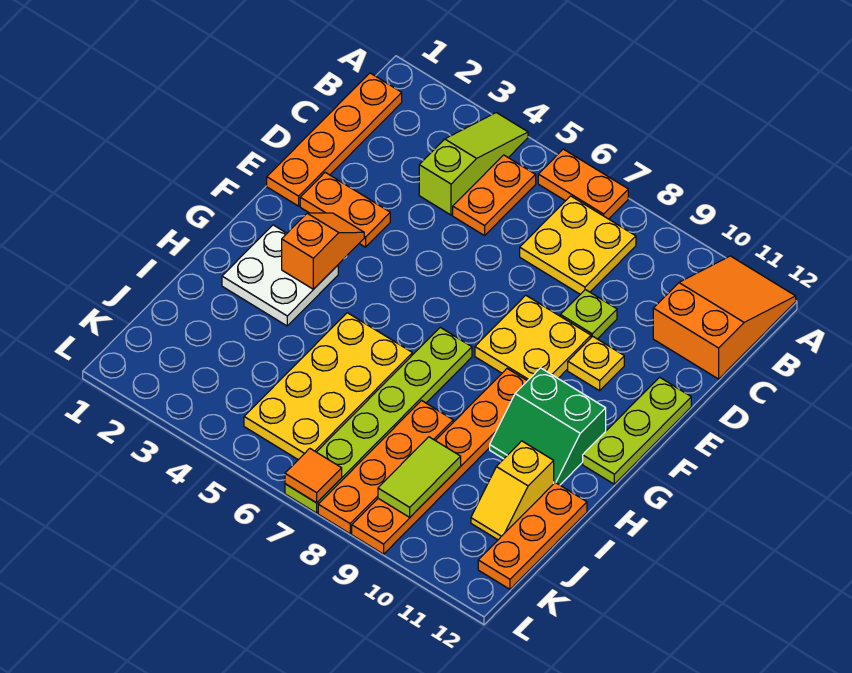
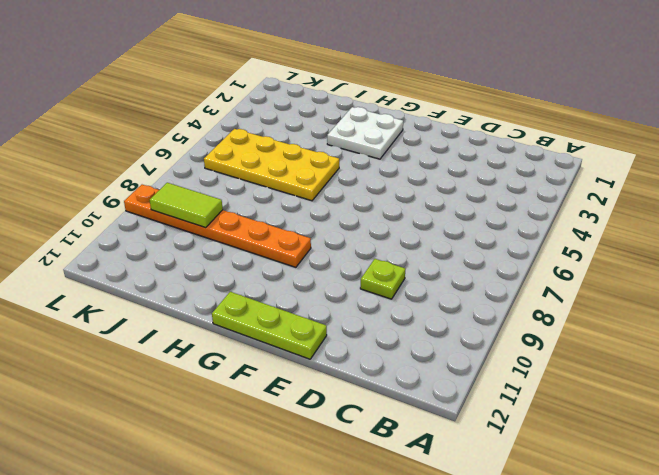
none -> lime slope A4:C4 level 1 top C
none -> orange plate A6:A7 level 1
none -> orange slope A11:C12 level 1 top C

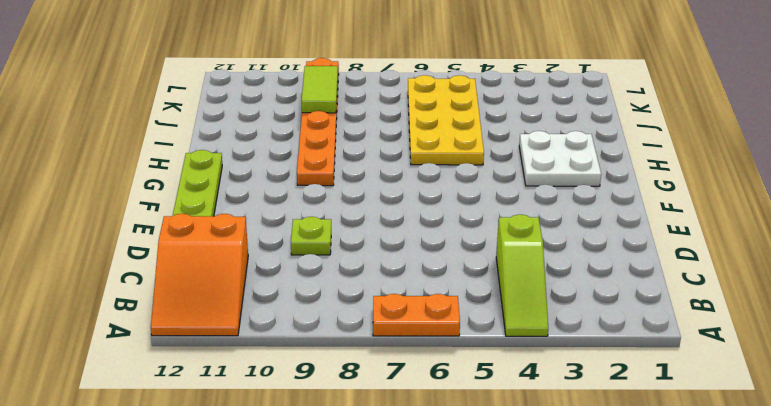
none -> orange plate B1:E1 level 1
none -> orange plate B5:C5 level 1
none -> yellow plate B7:C8 level 1

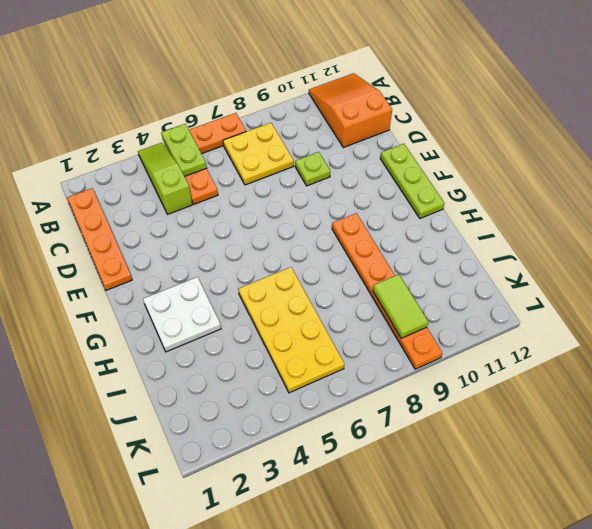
lime plate A5:B5 level 2 -> none
none -> orange plate E2:E3 level 1
none -> yellow plate E8:F9 level 1
none -> yellow plate E10 level 1

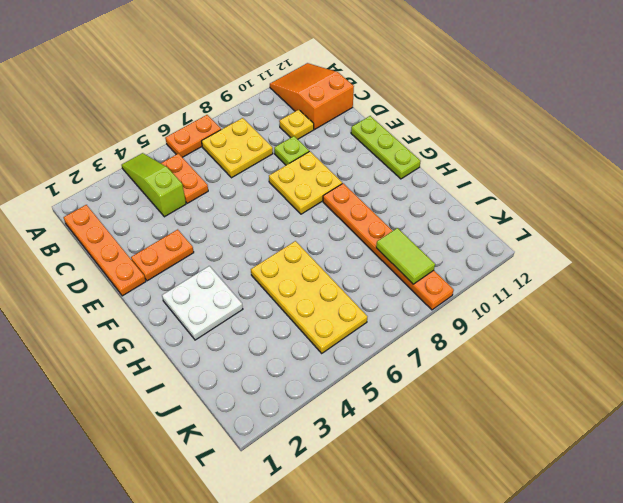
yellow plate C10 level 1 -> yellow plate E10 level 1
none -> lime plate G7:L7 level 1
none -> green slope G10:H11 level 1 top G
none -> orange plate I8:L8 level 1

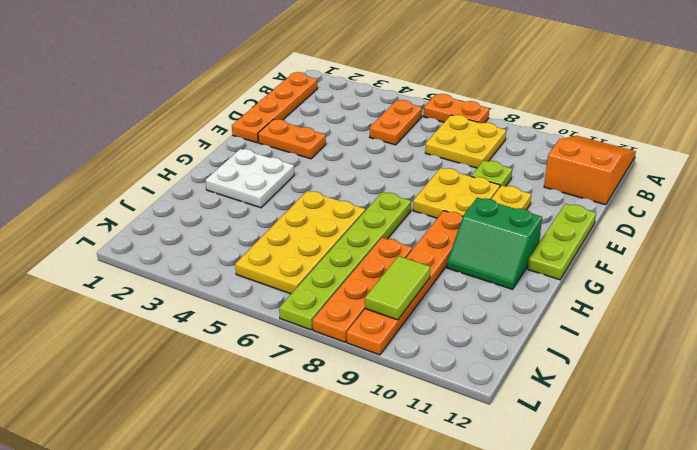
none -> lime slope A4:C4 level 1 top C
none -> yellow slope I11:J11 level 1 top I
none -> orange plate I12:K12 level 1

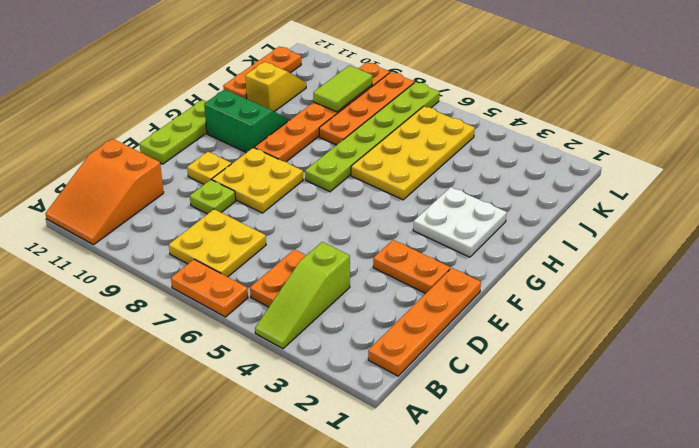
none -> orange slope F3:G3 level 2 top G
none -> orange tile L7 level 2

